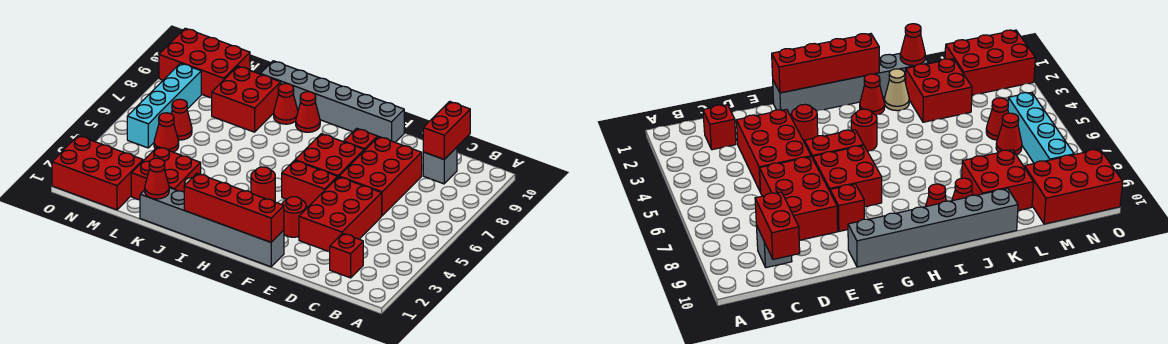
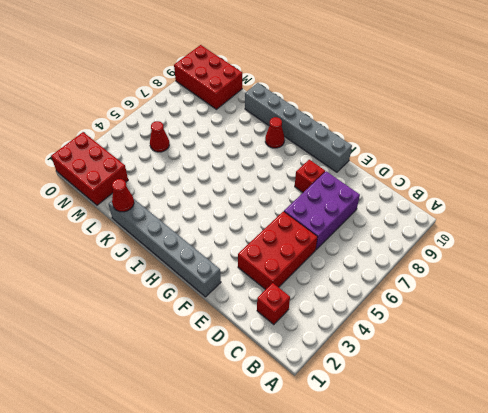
purple brick D6:E8 level 1 -> red brick D6:E8 level 1
none -> grey brick C9 level 1
none -> red round brick F3 level 1
none -> red brick F5:G5 level 1

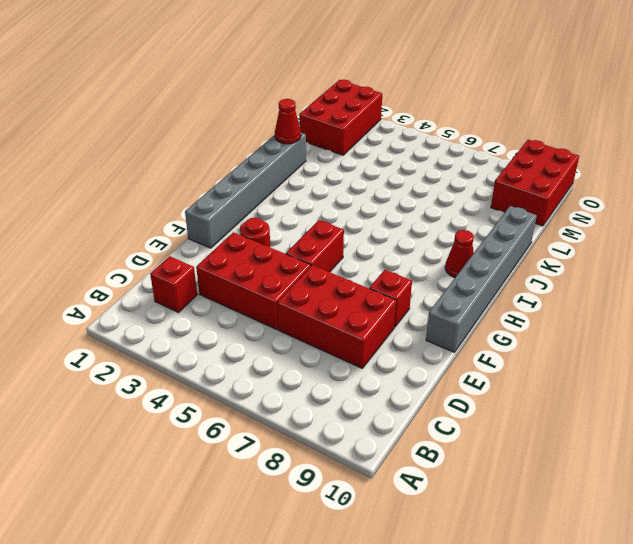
none -> grey brick C9 level 1
none -> red brick F6:G7 level 1
none -> red round brick H4 level 1

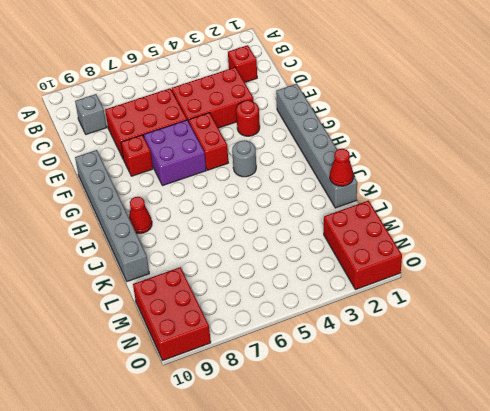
purple brick F6:G7 level 1 -> red brick F6:G7 level 1
grey round brick H4 level 1 -> red round brick H4 level 1
none -> red cone I2 level 1
none -> tan cone J2 level 1
none -> red cone J9 level 1

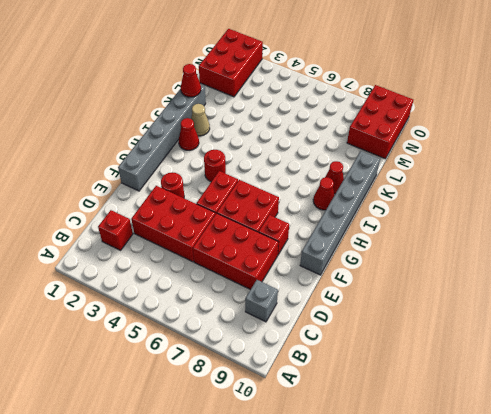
none -> red brick K2:L3 level 1
none -> red brick K8:L9 level 1
none -> red cone M5 level 1

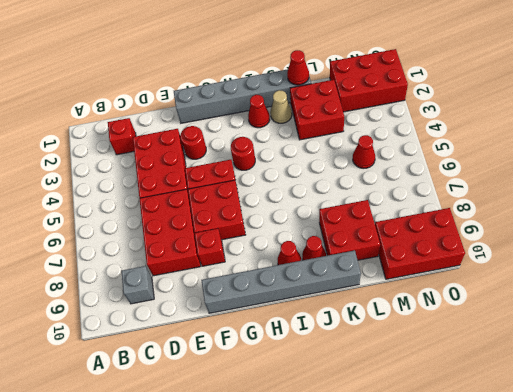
none -> red cone M6 level 1
none -> cyan brick N5:N8 level 1
none -> red brick C9:C10 level 2

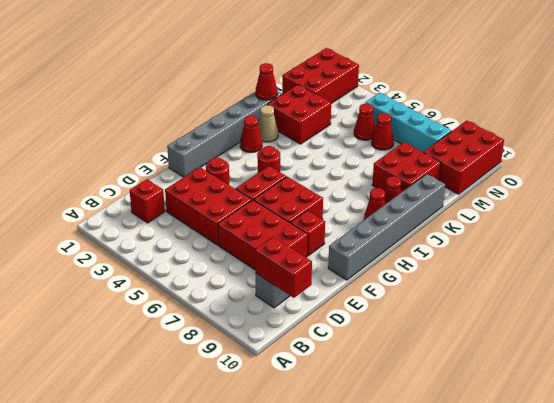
none -> red brick F1:I1 level 2

